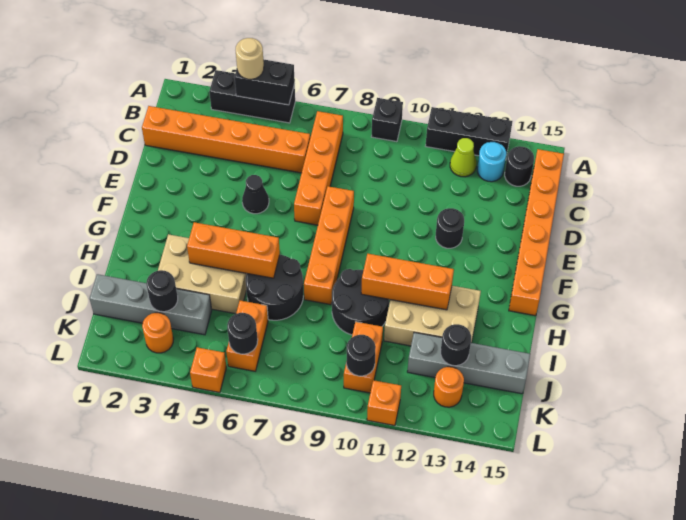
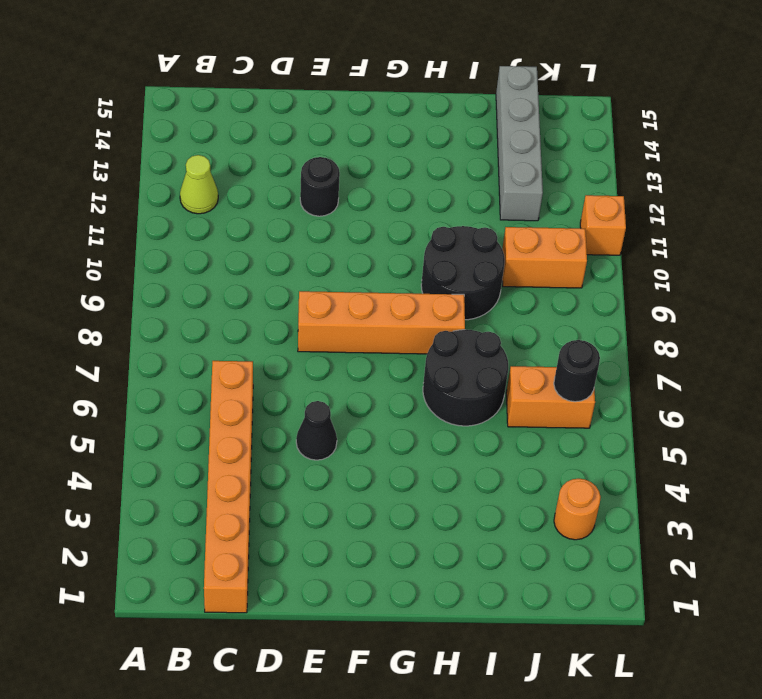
none -> black brick A3:A5 level 1
none -> black brick A9 level 1
none -> black brick A11:A13 level 1
none -> orange brick B7:E7 level 1

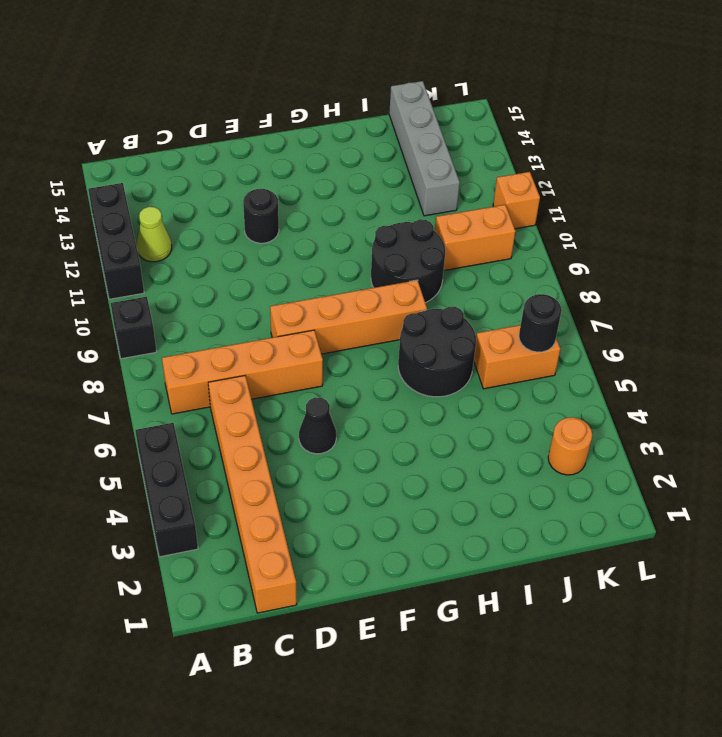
none -> cyan round brick B13 level 1
none -> black round brick B14 level 1
none -> orange brick B15:G15 level 1
none -> tan brick H3:I5 level 1

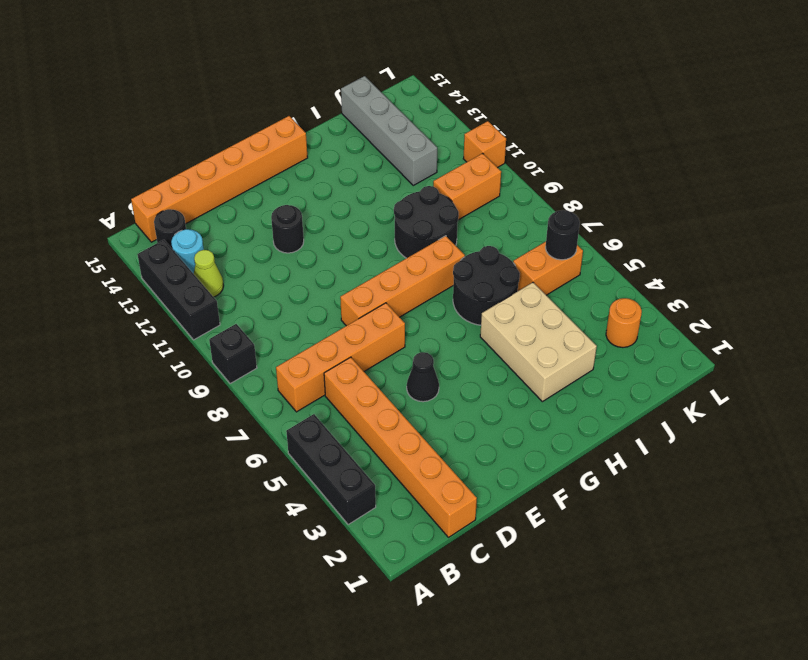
none -> tan brick H11:I13 level 1
none -> grey brick J1:J4 level 1
none -> orange round brick K13 level 1
none -> orange brick L5 level 1

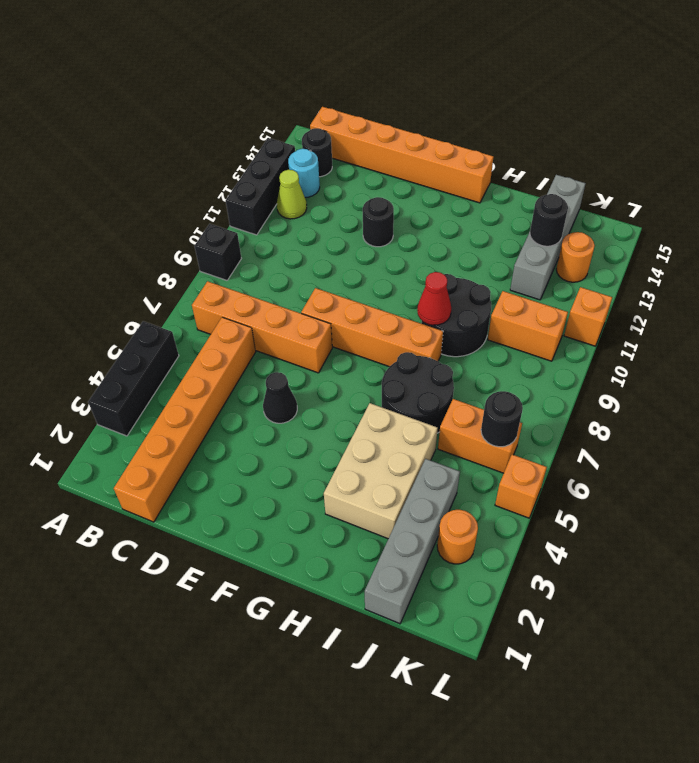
red cone H9 level 2 -> none
none -> tan brick H11:I13 level 1
none -> black brick A4:A5 level 2
none -> orange brick H4:H6 level 2
none -> orange brick H10:H12 level 2

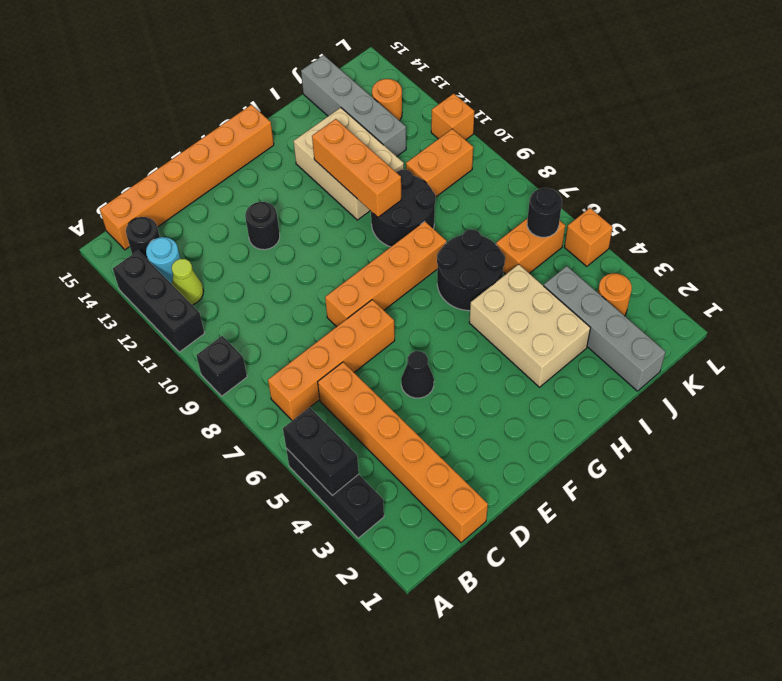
none -> orange brick H4:H6 level 2
none -> black round brick J3 level 2
none -> black round brick J13 level 2
none -> black round brick K10 level 2

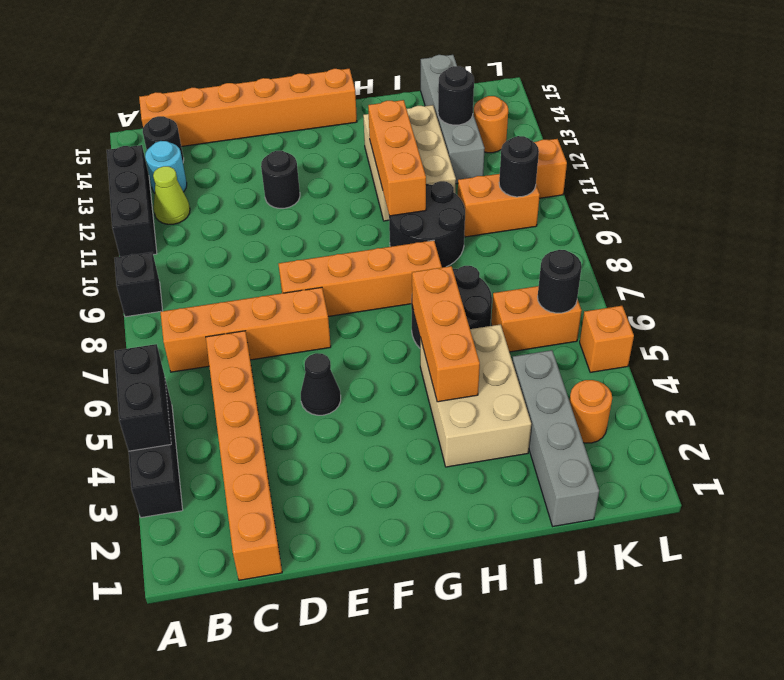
none -> black round brick J3 level 2
none -> tan round brick A4 level 3

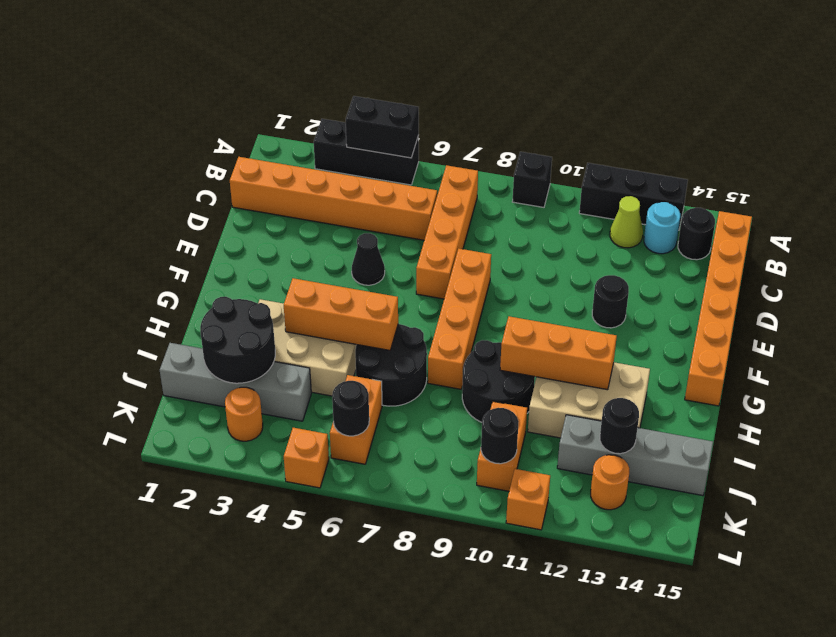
black round brick I2:J3 level 2 -> black round brick J3 level 2
none -> tan round brick A4 level 3

